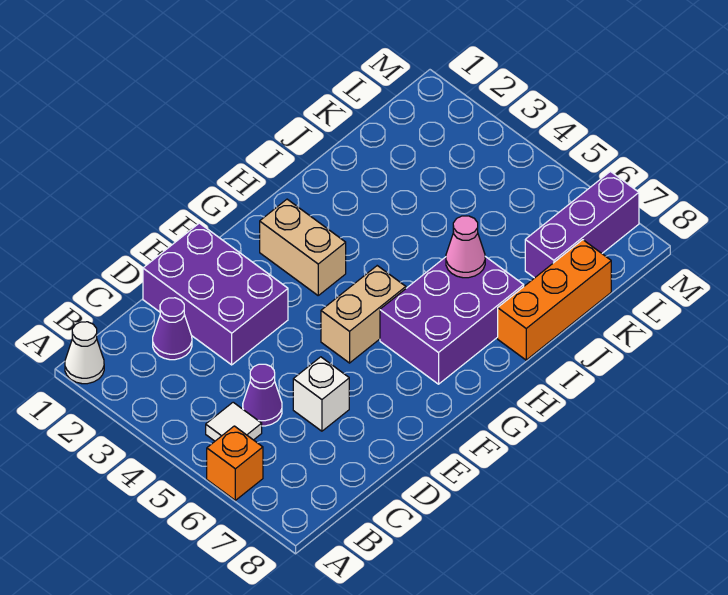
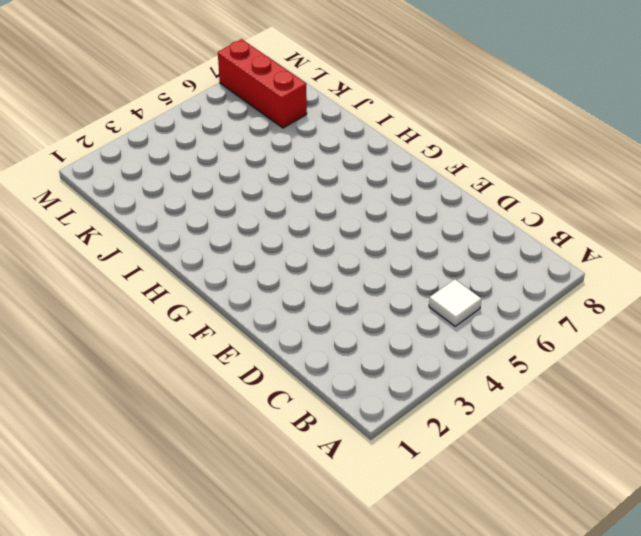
red brick K7:M7 level 1 -> purple brick K7:M7 level 1
none -> white cone A1 level 1
none -> orange brick A6 level 1
none -> purple cone C2 level 1

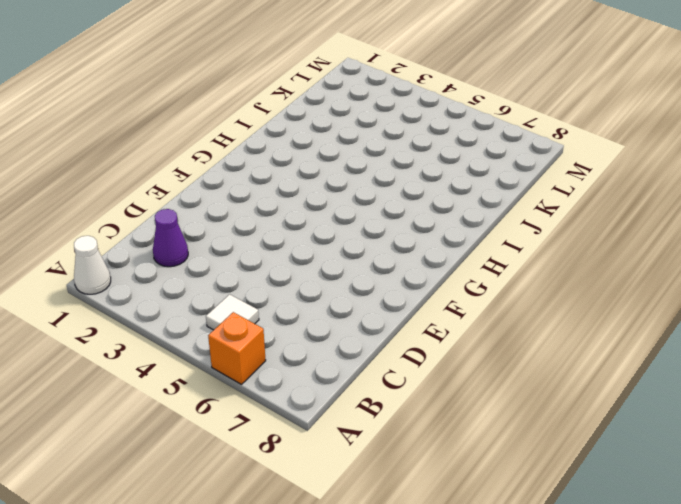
none -> purple cone C5 level 1
none -> purple brick D1:E3 level 1
none -> white brick D6 level 1

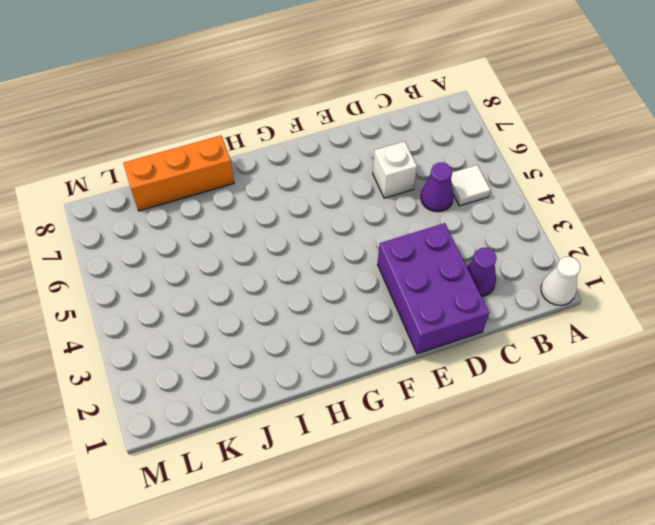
none -> orange brick A6 level 1
none -> tan brick F5:G5 level 1
none -> tan brick G2:G3 level 1

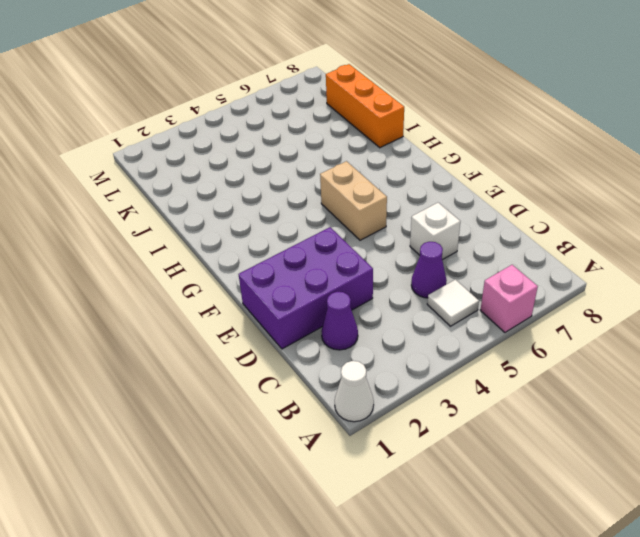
pink brick A6 level 1 -> orange brick A6 level 1
none -> tan brick G2:G3 level 1
none -> purple brick G6:I7 level 1
none -> purple brick K7:M7 level 1

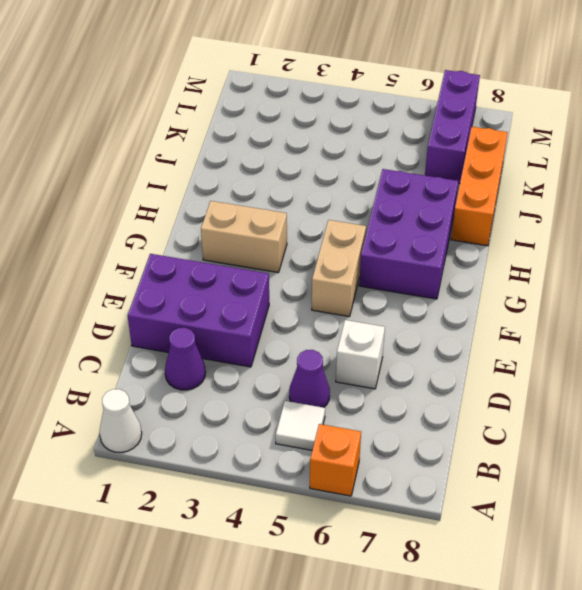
none -> pink cone I6 level 2

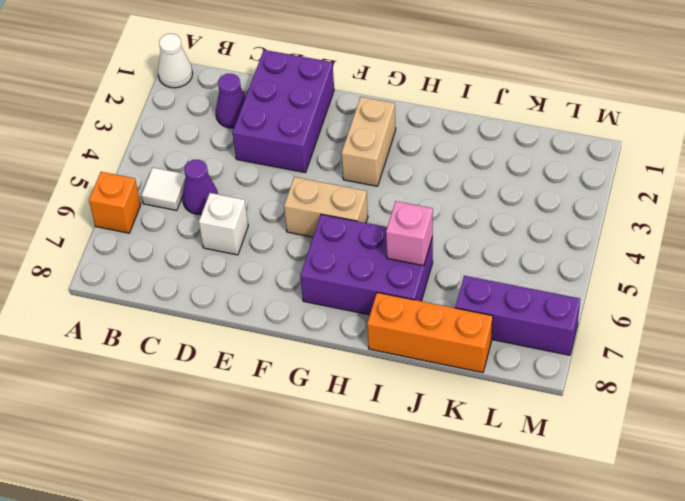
pink brick I6 level 2 -> pink cone I6 level 2

